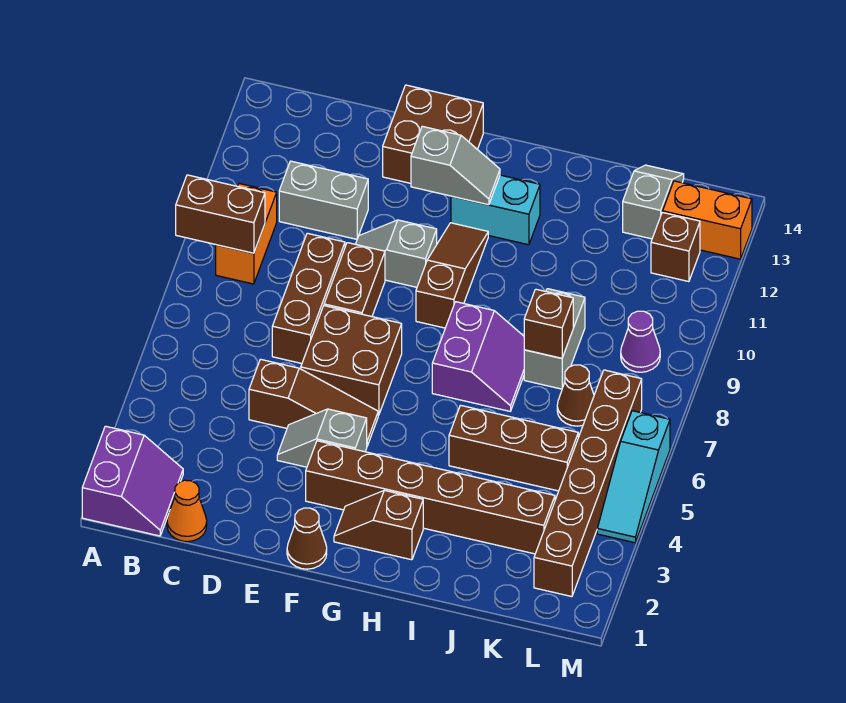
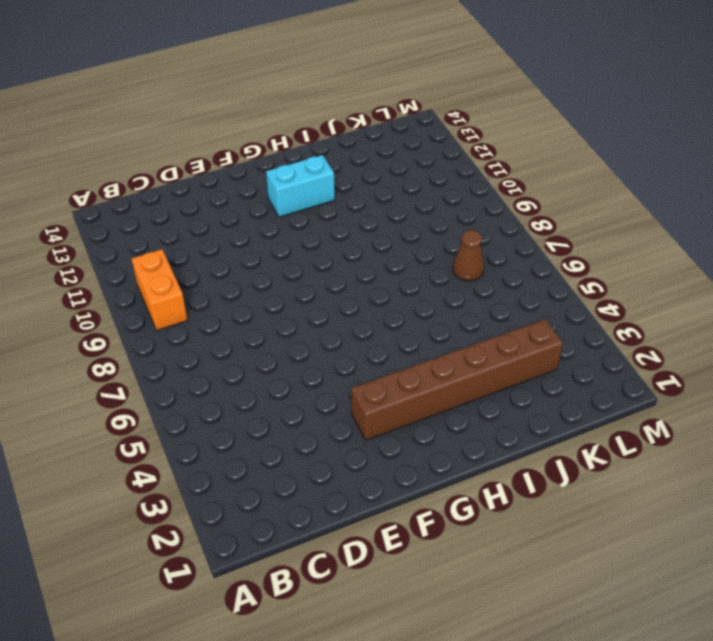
none -> purple slope A1:B2 level 1 top A
none -> orange cone C1 level 1
none -> grey brick C11:D11 level 1

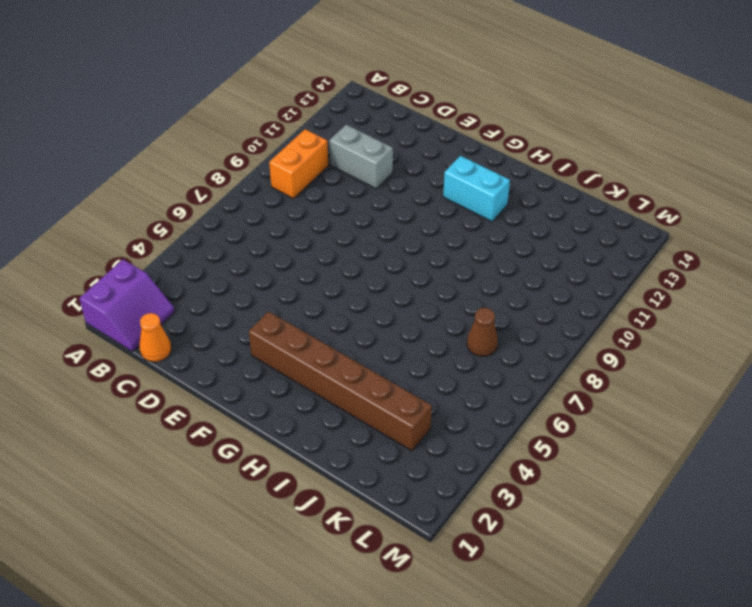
none -> brown slope D5:F5 level 1 top D
none -> brown brick D7:D9 level 1
none -> grey slope E4:F4 level 1 top F

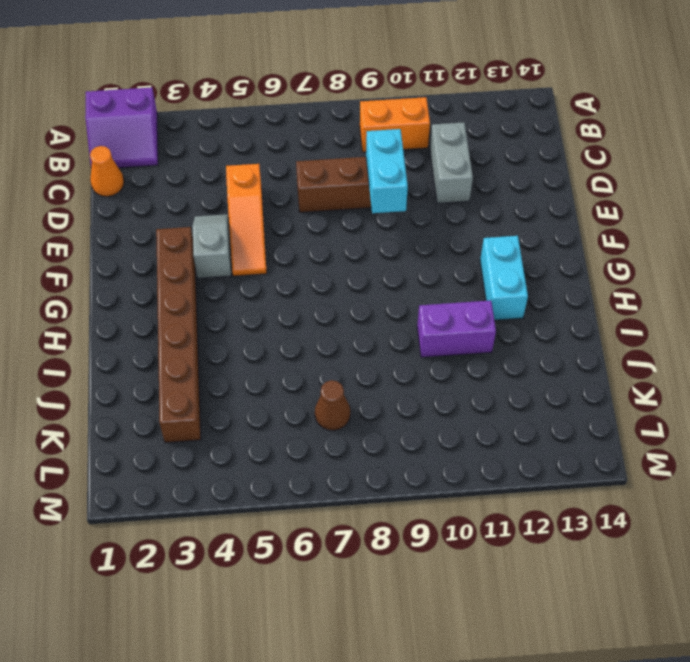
orange slope D5:F5 level 1 top D -> brown slope D5:F5 level 1 top D
cyan brick D9:E9 level 2 -> none
purple brick I10:I11 level 1 -> none
none -> brown brick E6:F7 level 1
none -> brown brick E8:E9 level 1
none -> grey slope E10:F10 level 1 top F

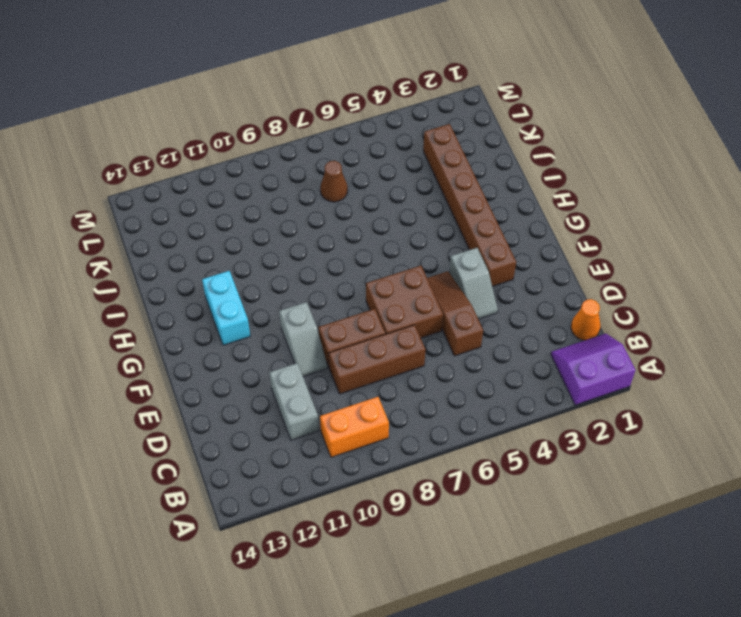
none -> brown brick E13:F14 level 1
none -> brown cone F1 level 1
none -> brown slope G2:H2 level 1 top H

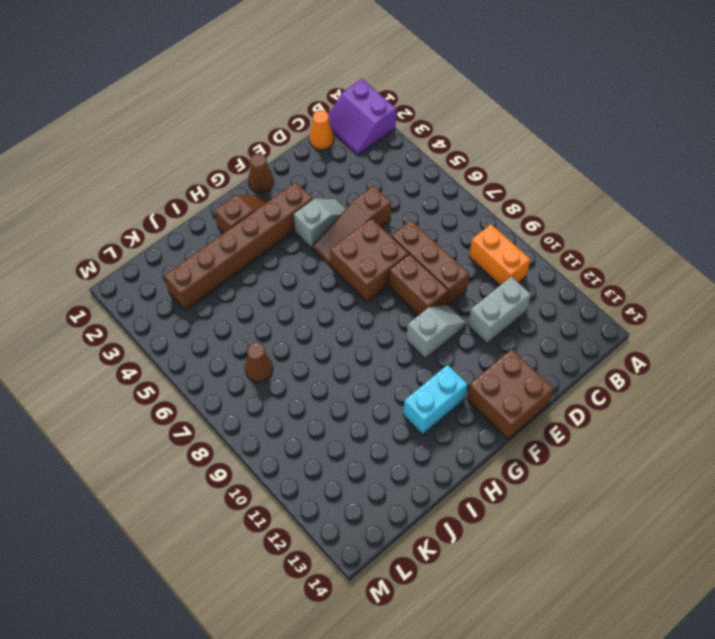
none -> brown slope G9:G11 level 1 top 9
none -> purple slope H7:I8 level 1 top H
none -> brown brick I5:K5 level 1

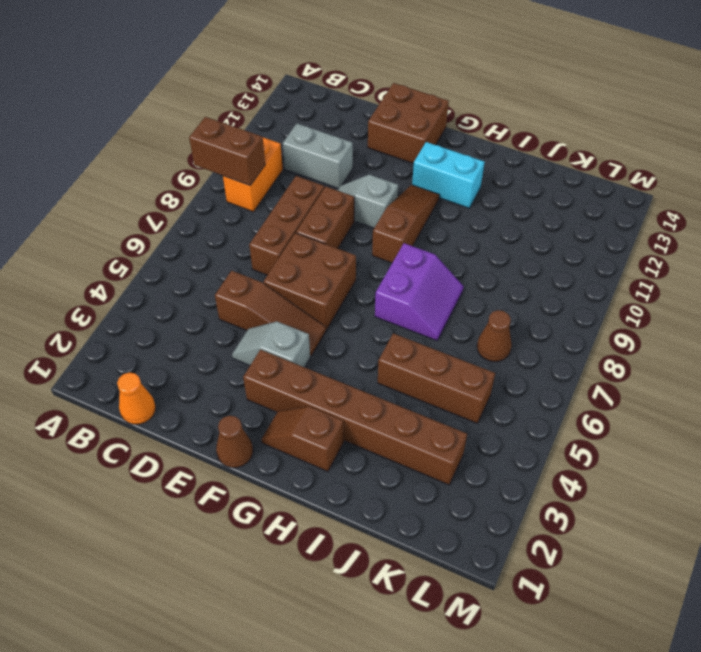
none -> purple slope A1:B2 level 1 top A
none -> grey brick J8:J9 level 1
none -> grey slope K13:K14 level 1 top 13

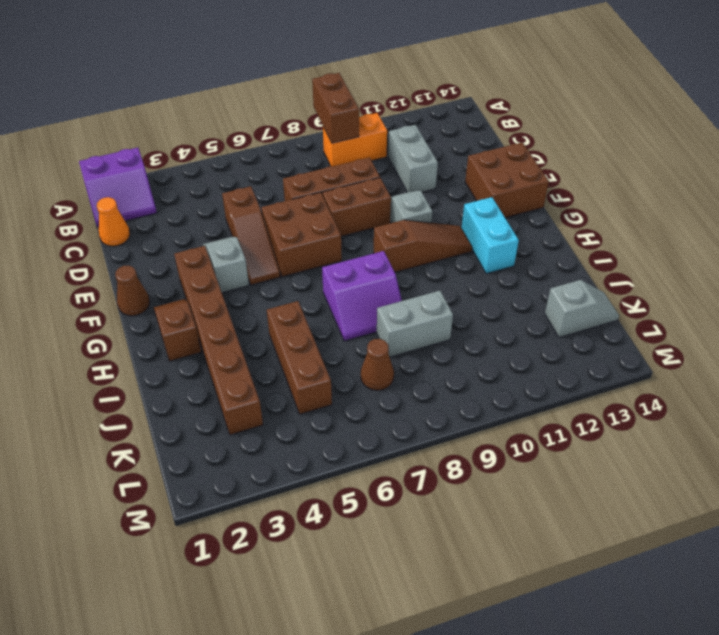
none -> brown brick L2:L7 level 1
none -> purple cone L9 level 1
none -> brown brick L12 level 1

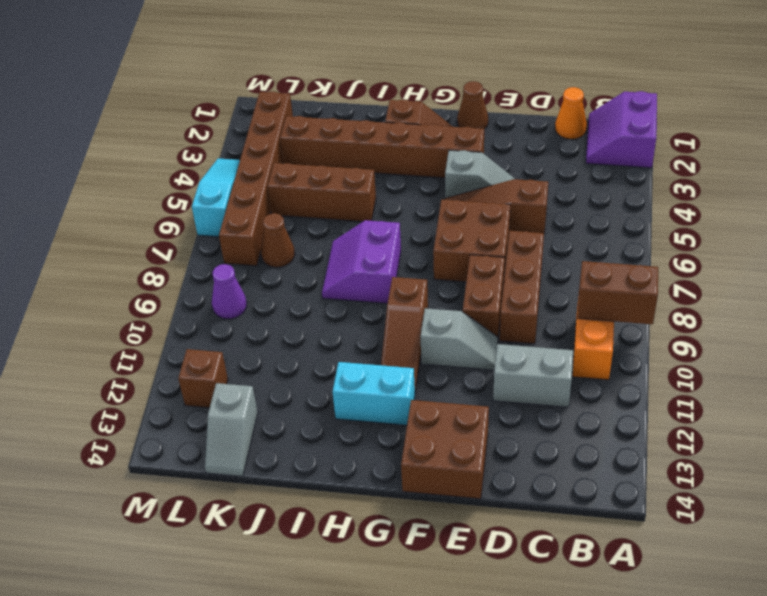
none -> grey brick J8:J9 level 1
none -> orange brick L13:M13 level 1
none -> grey slope F12:G12 level 2 top F

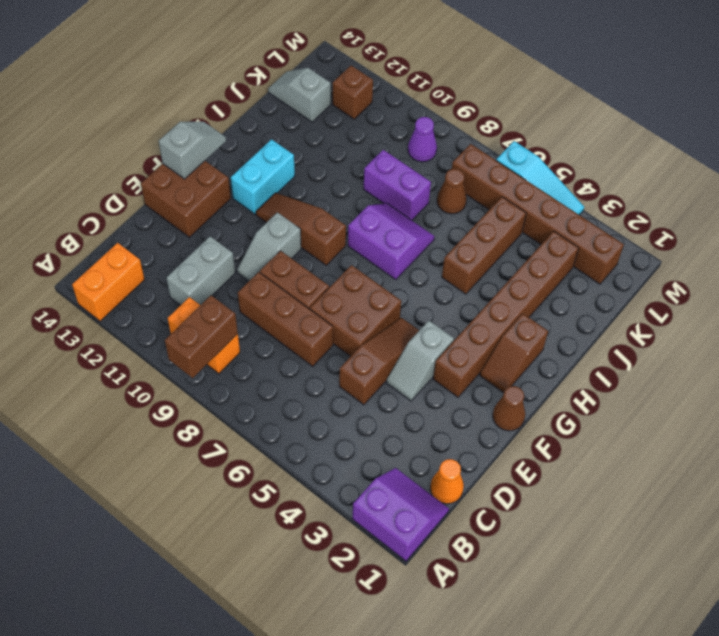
orange brick A13:B13 level 1 -> orange brick L13:M13 level 1
grey slope F14:G14 level 2 top F -> grey slope F12:G12 level 2 top F
purple brick J8:J9 level 1 -> grey brick J8:J9 level 1
none -> brown brick J8 level 2

